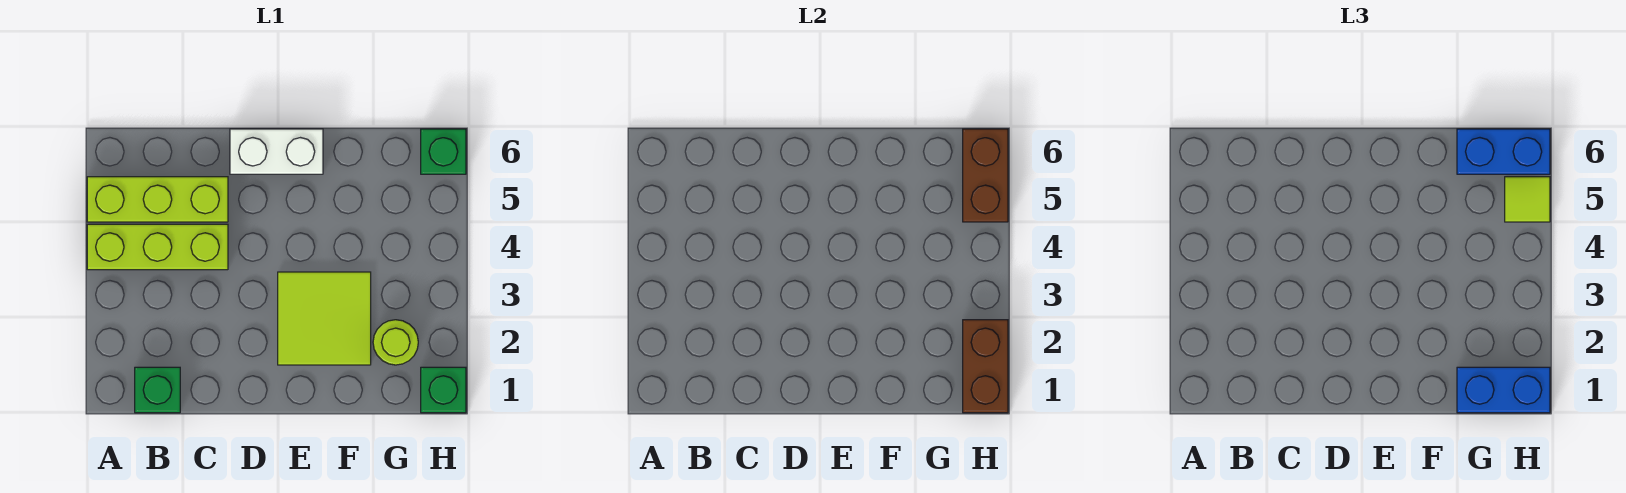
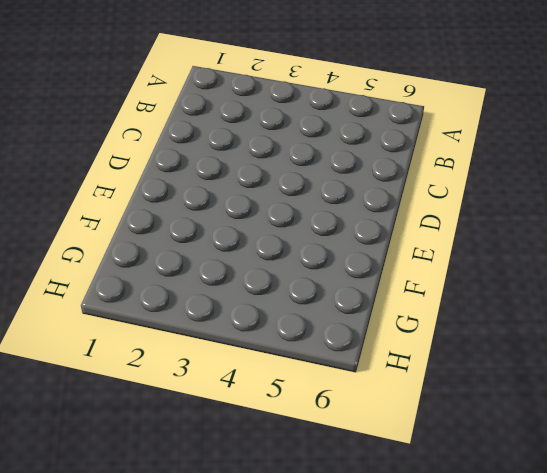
none -> lime brick A4:C4 level 1
none -> lime brick A5:C5 level 1
none -> green brick B1 level 1

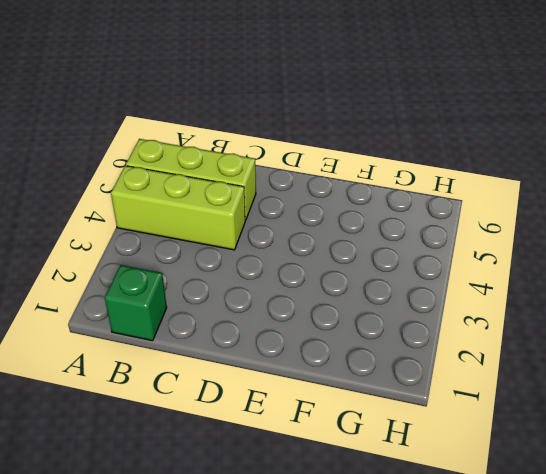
none -> white brick D6:E6 level 1
none -> lime tile E2:F3 level 1
none -> lime round brick G2 level 1

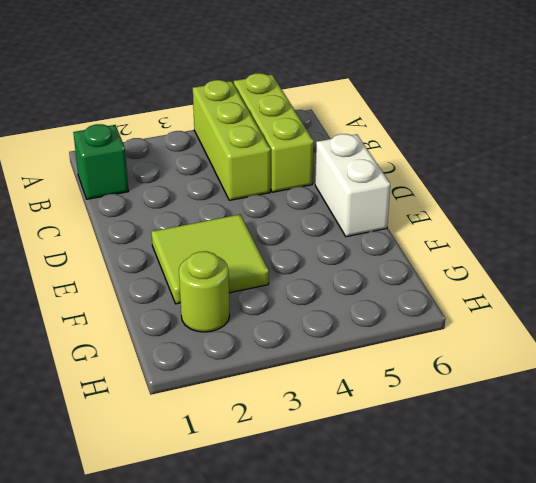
none -> green brick H1 level 1
none -> green brick H6 level 1
none -> brown brick H1:H2 level 2

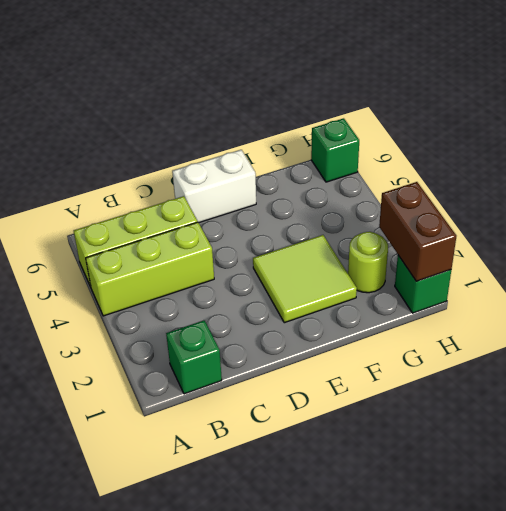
none -> brown brick H5:H6 level 2
none -> blue brick G1:H1 level 3
none -> blue brick G6:H6 level 3

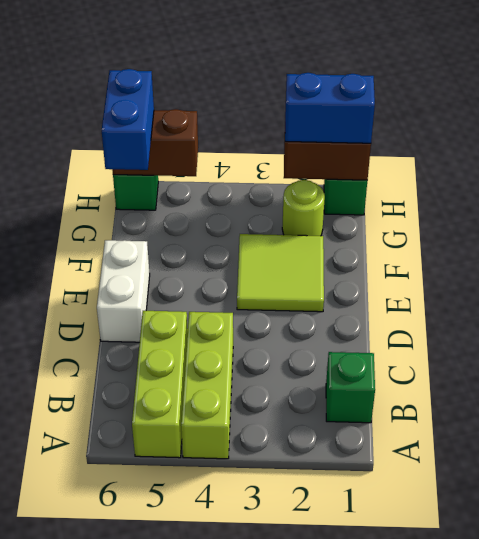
blue brick H1:H2 level 3 -> blue brick G1:H1 level 3
none -> lime tile H5 level 3

